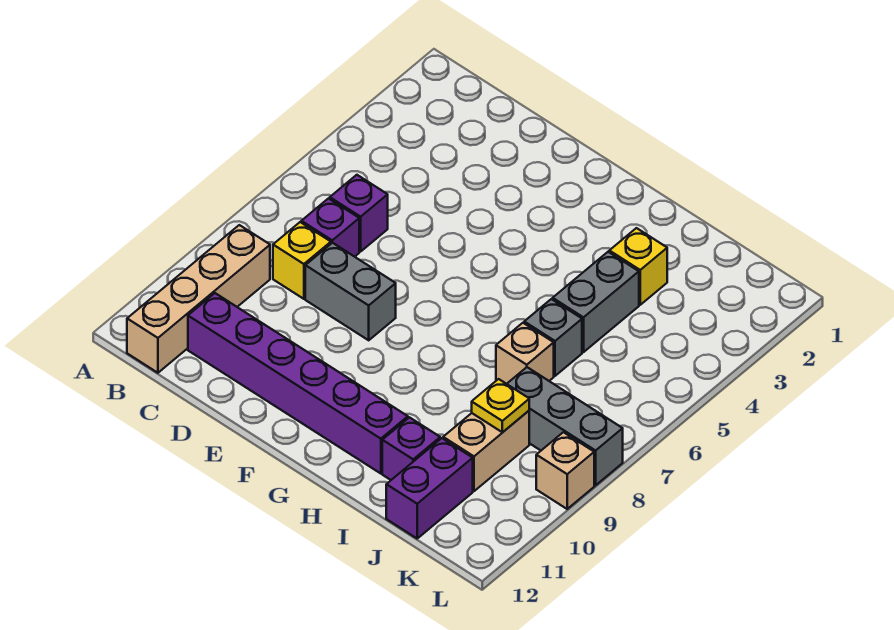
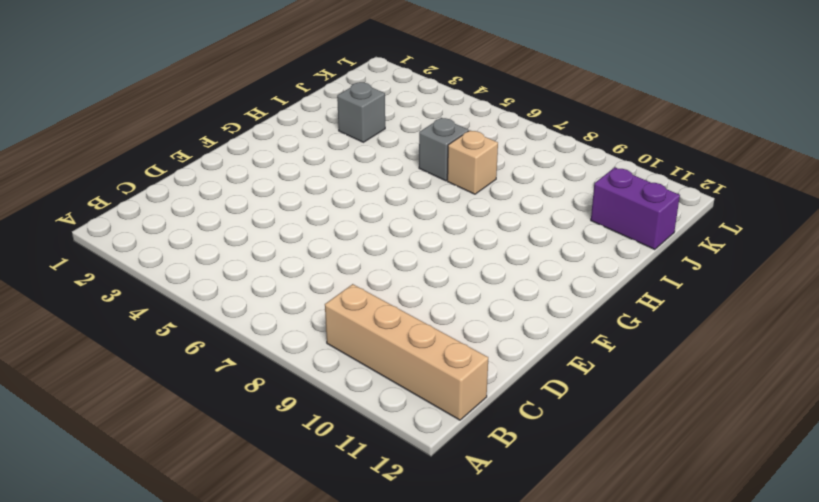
grey brick I3 level 1 -> yellow brick I3 level 1
none -> purple brick C6 level 1
none -> purple brick C7 level 1
none -> yellow brick C8 level 1

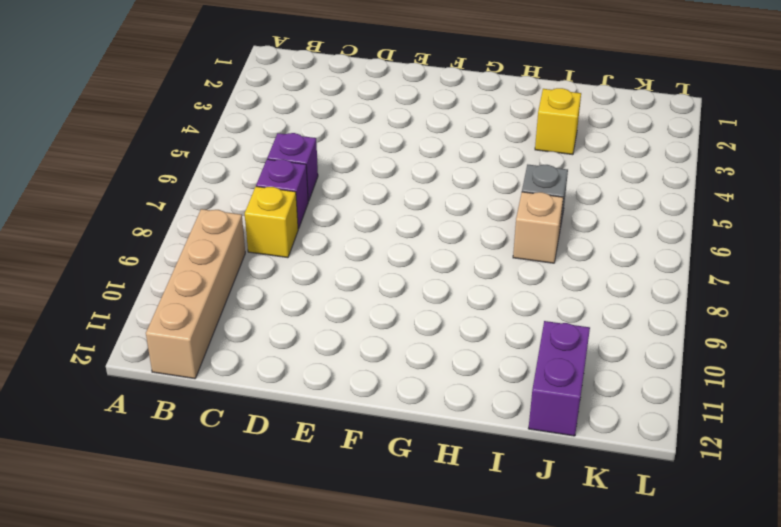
none -> purple brick C11:H11 level 1
none -> grey brick D8:E8 level 1
none -> grey brick I4:I5 level 1

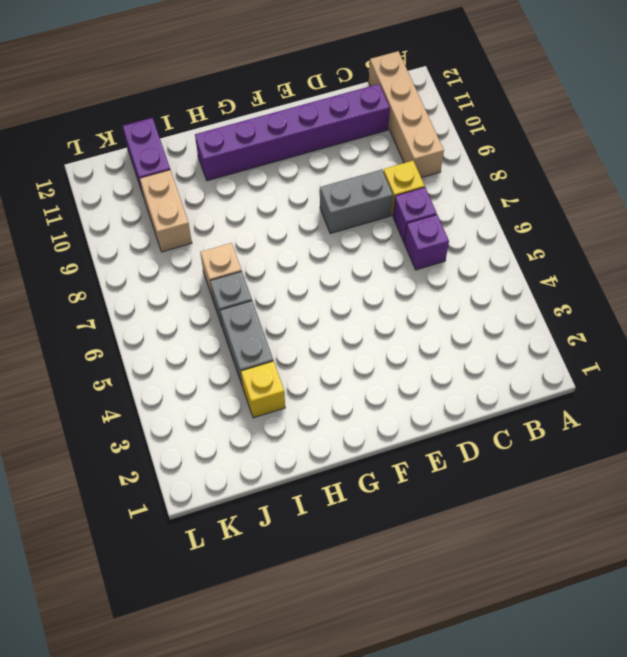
none -> purple brick I11 level 1
none -> grey brick J8:L8 level 1
none -> tan brick L9 level 1

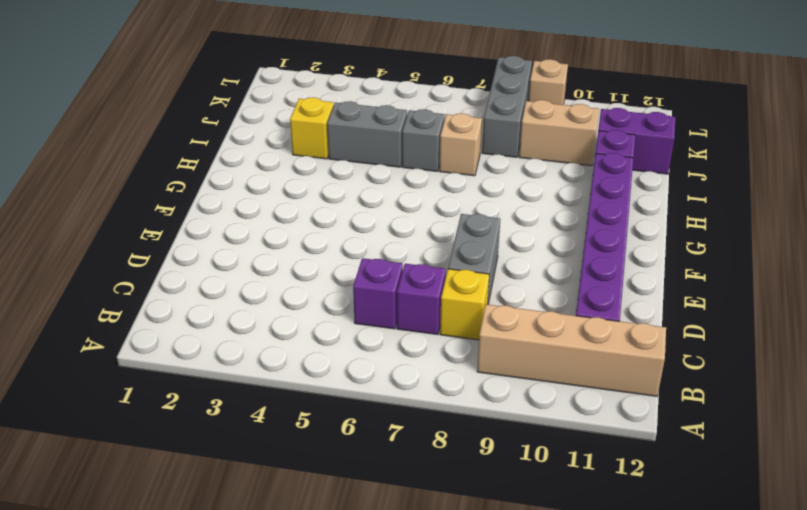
none -> yellow plate J9 level 2

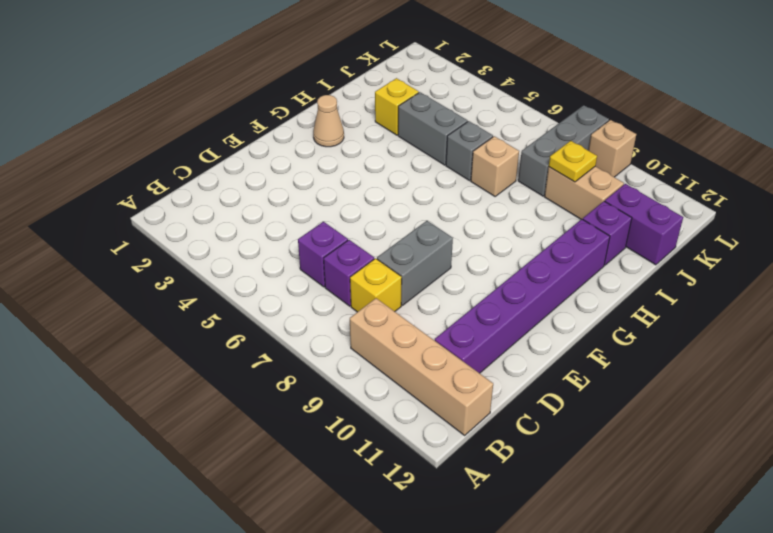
tan cone G2 level 1 -> none

